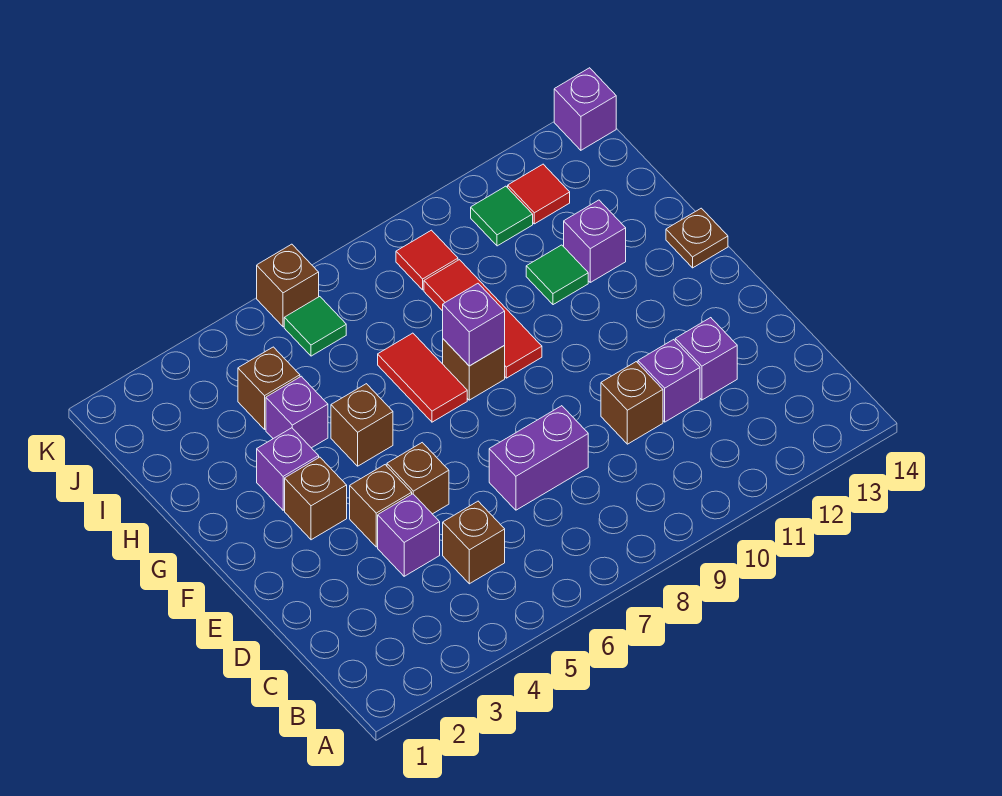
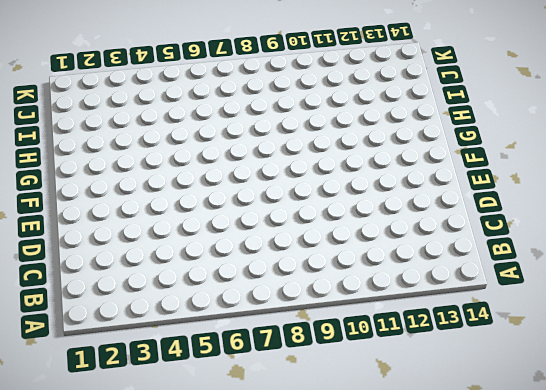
none -> brown brick C5 level 1
none -> purple brick D4 level 1
none -> purple brick D7:D8 level 1

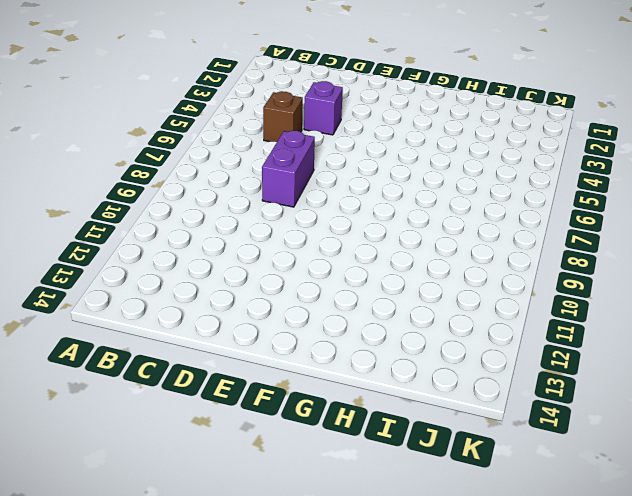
none -> brown brick D10 level 1
none -> purple brick D11 level 1
none -> purple brick D12 level 1

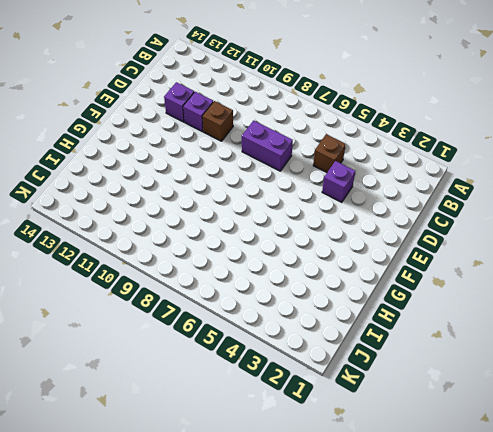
none -> brown brick E4 level 1
none -> brown brick E5 level 1
none -> brown brick F3 level 1

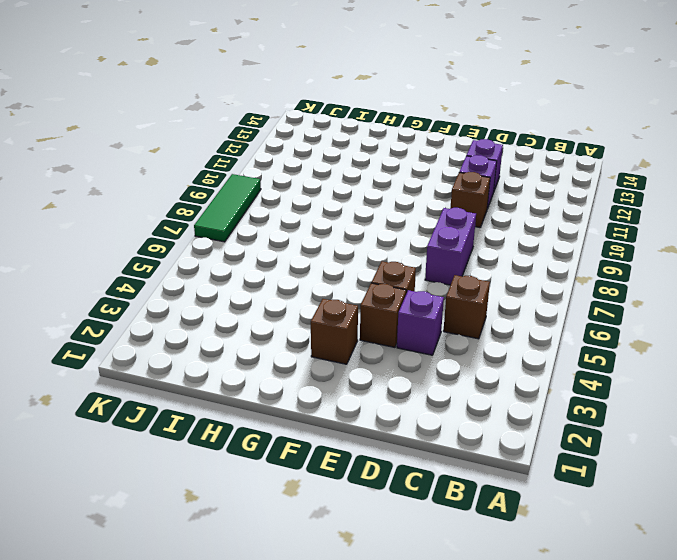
green tile K7:K9 level 1 -> none
none -> purple brick G3 level 1
none -> brown brick G5 level 1
none -> red tile G7:H7 level 1

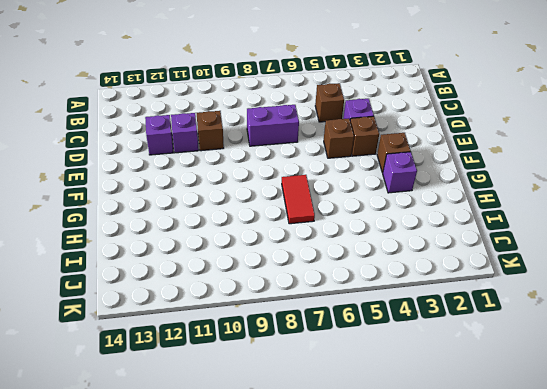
none -> brown brick G5 level 1
none -> brown brick G8 level 1
none -> red tile G9:I9 level 1

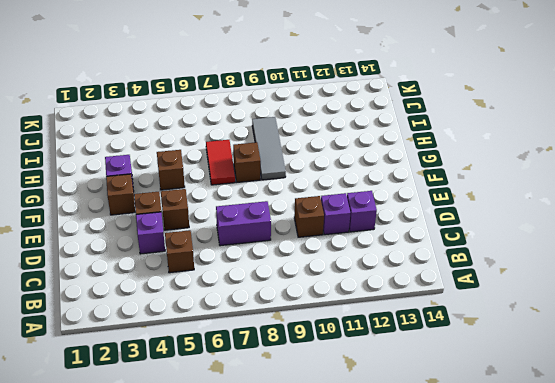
grey tile G9:I9 level 1 -> red tile G9:I9 level 1
none -> brown plate G14 level 1
none -> purple brick H4 level 1
none -> green tile H11 level 1

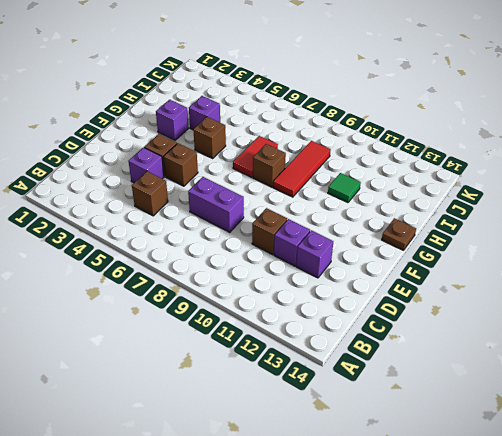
none -> brown brick F3 level 1
none -> purple brick H12 level 1
none -> brown brick I4 level 1

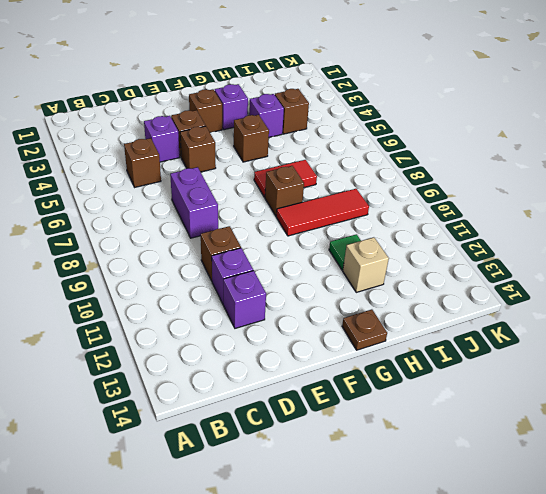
tan brick H12 level 1 -> purple brick H12 level 1
none -> green tile J6 level 1
none -> red tile J9 level 1
none -> green tile J11 level 1

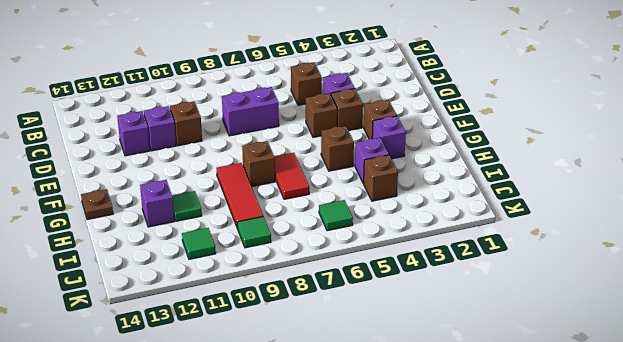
green tile J9 level 1 -> red tile J9 level 1
none -> red tile J12 level 1
none -> brown brick K6 level 1
none -> purple brick K14 level 1

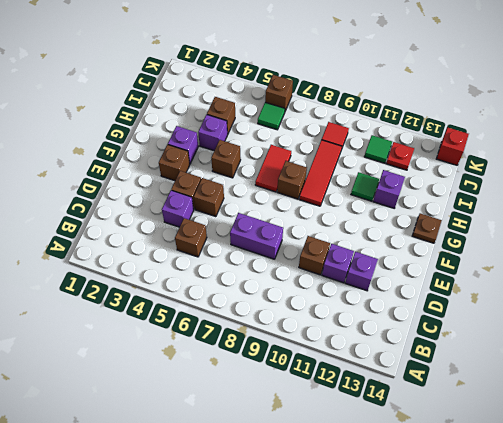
red plate J12 level 1 -> red tile J12 level 1
red brick K14 level 1 -> purple brick K14 level 1
none -> purple brick G8 level 2

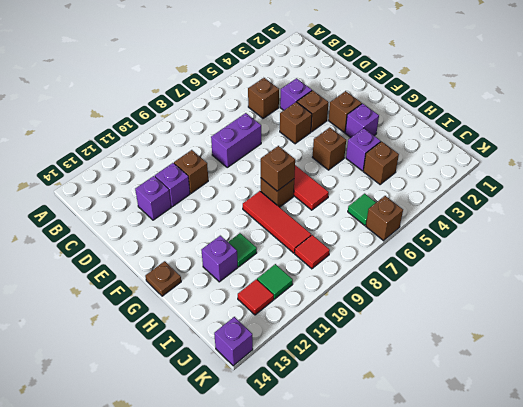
brown brick G8 level 2 -> purple brick G8 level 2

